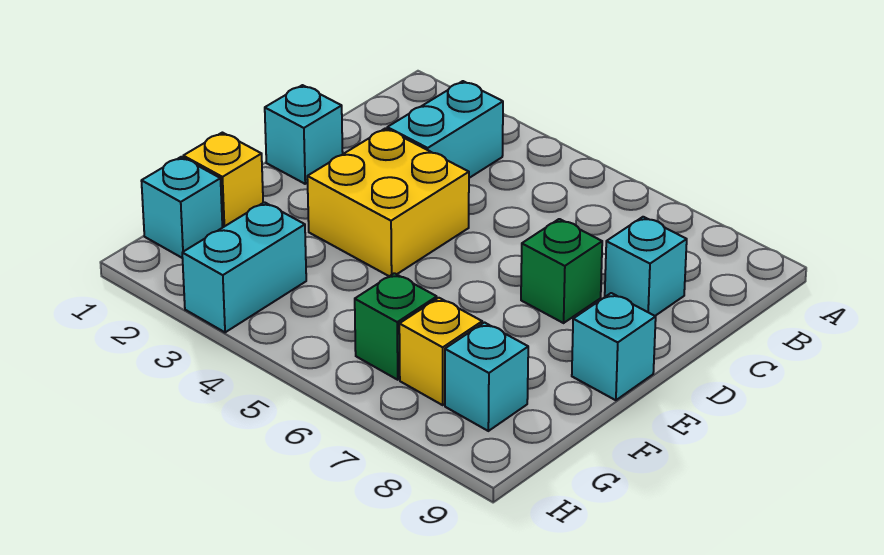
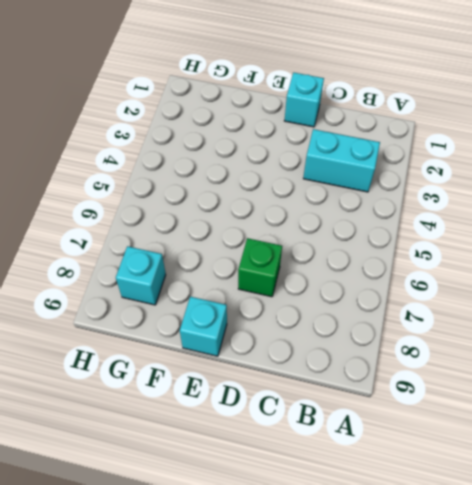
none -> cyan brick C8 level 1
none -> yellow brick D3:E4 level 1
none -> yellow brick F1 level 1

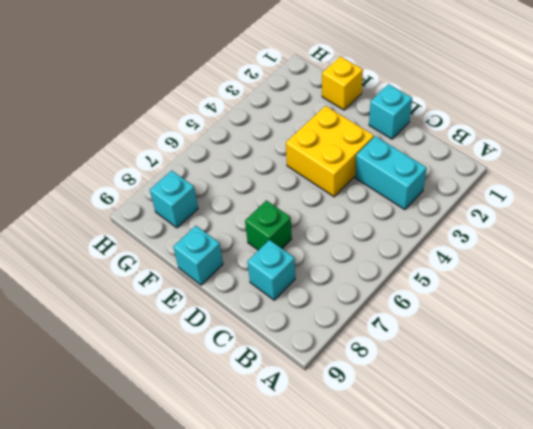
none -> cyan brick G1 level 1
none -> cyan brick G3:H3 level 1
none -> green brick G6 level 1

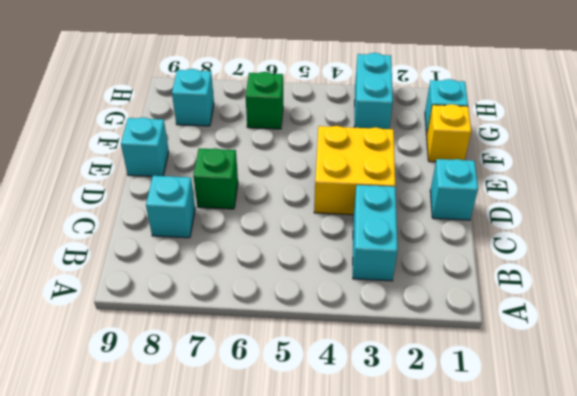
none -> yellow brick G7 level 1

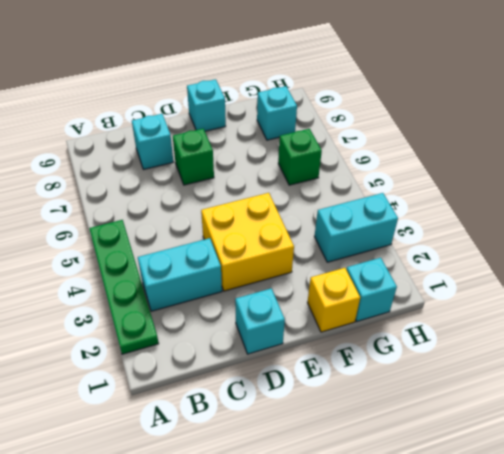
green plate A2:A5 level 1 -> none
none -> yellow brick G7 level 1

